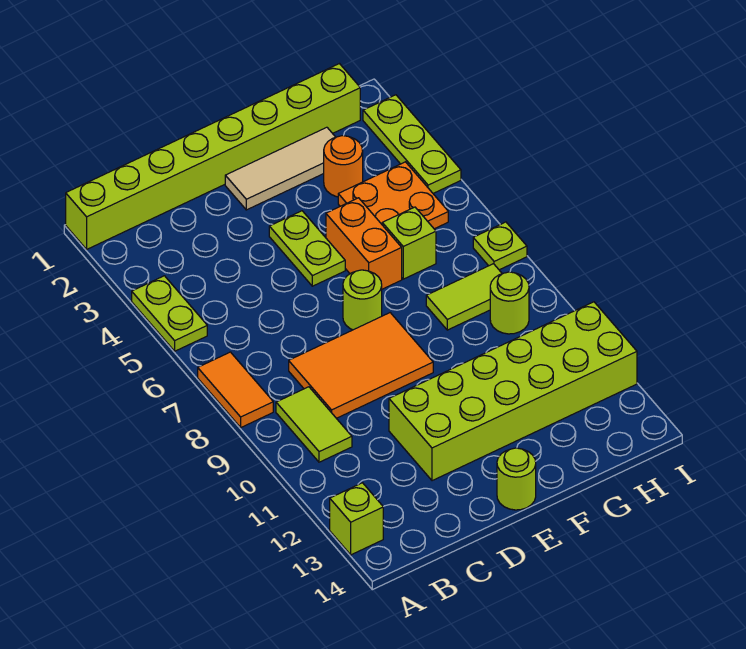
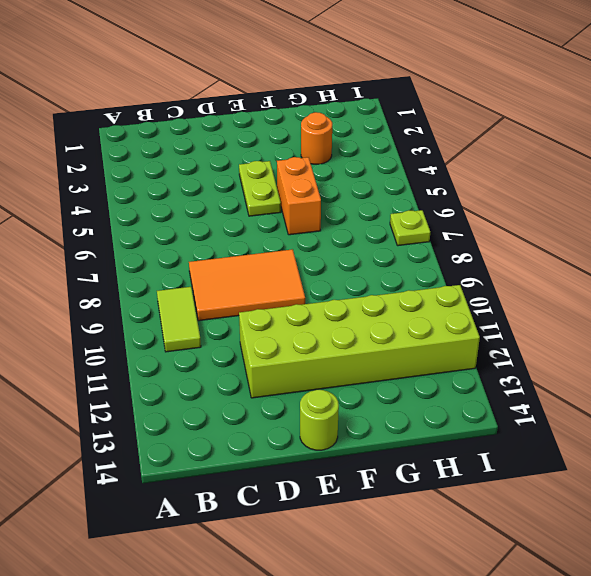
none -> lime brick A1:H1 level 1
none -> lime plate A4:A5 level 1
none -> orange tile A7:A8 level 1

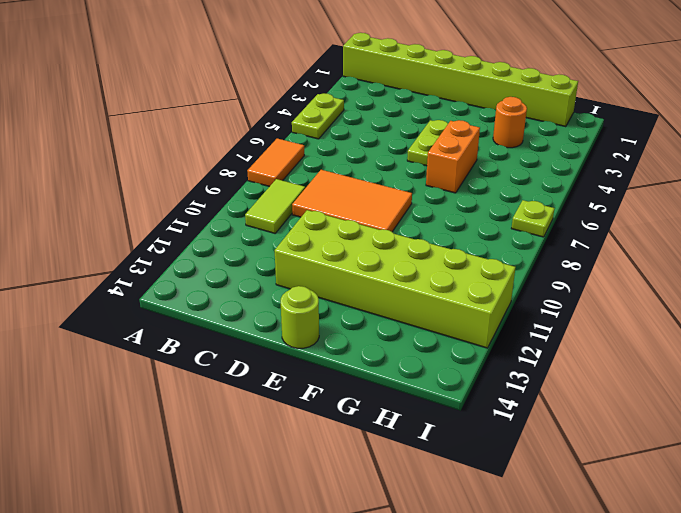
none -> lime brick A13 level 1
none -> tan tile E2:G2 level 1
none -> lime round brick E7 level 1

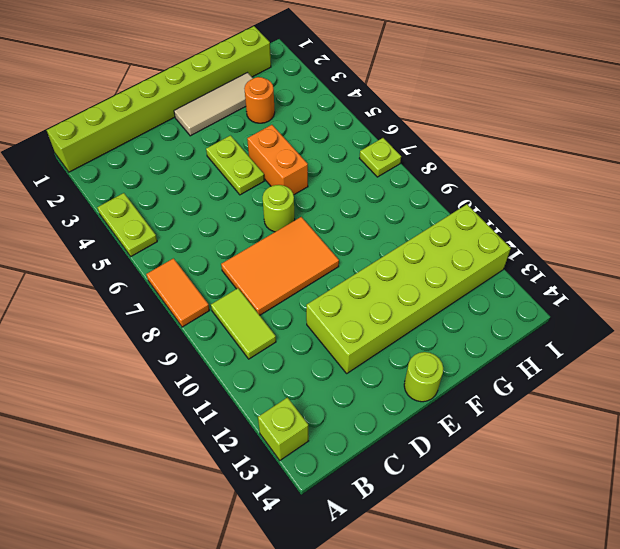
none -> orange plate G4:H5 level 1
none -> lime brick G6 level 1
none -> lime tile G8:H8 level 1

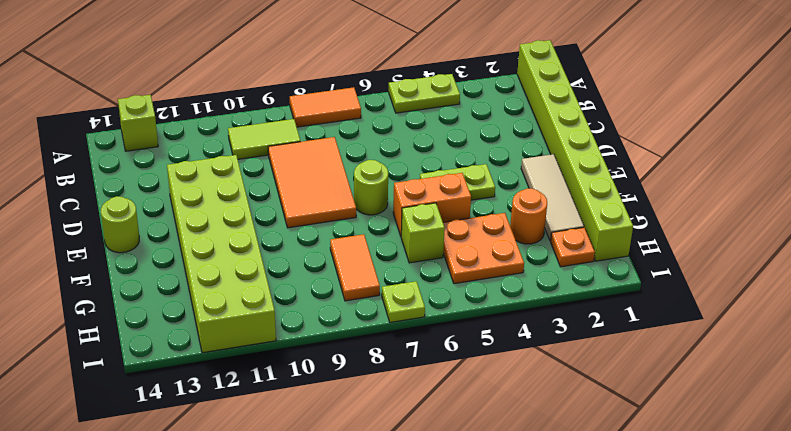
orange tile G8:H8 level 1 -> lime tile G8:H8 level 1
orange plate H2 level 1 -> none
none -> lime round brick H9 level 1
none -> lime plate I2:I4 level 1

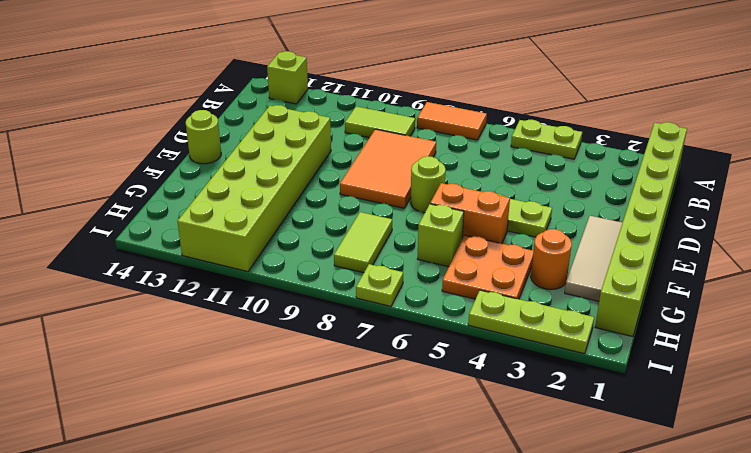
none -> lime round brick H9 level 1

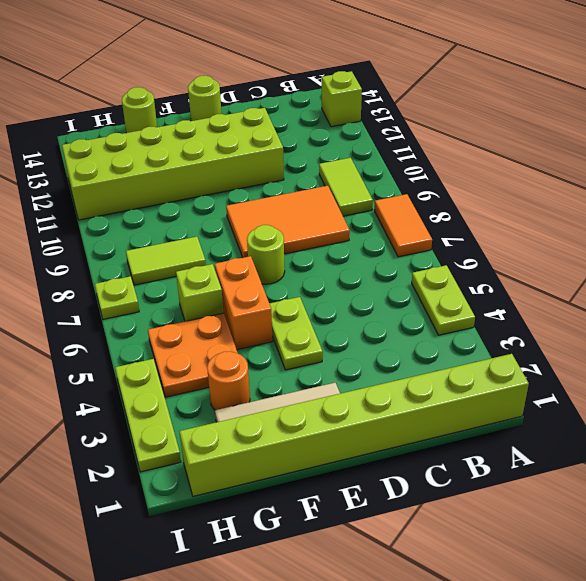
lime round brick G14 level 1 -> lime round brick H9 level 1

